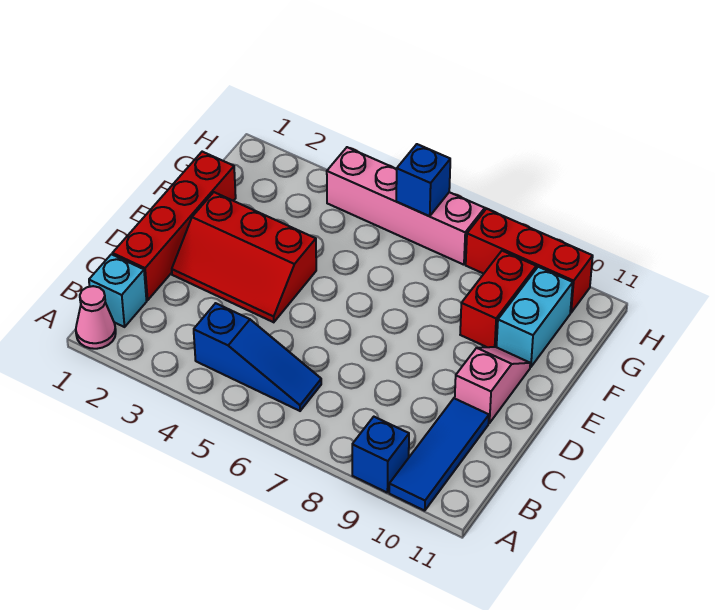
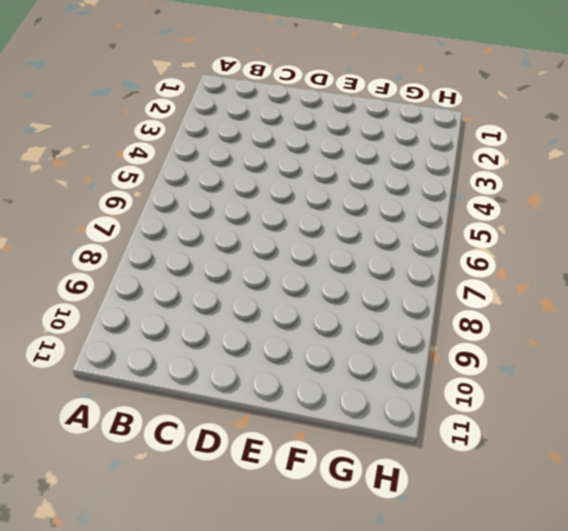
none -> pink cone A1 level 1
none -> blue brick A9 level 1
none -> blue tile A10:C10 level 1

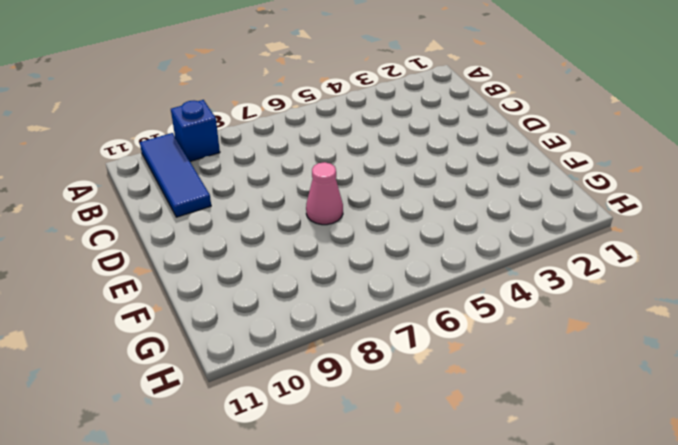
pink cone E7 level 1 -> pink cone A1 level 1
none -> cyan brick B1 level 1
none -> blue slope B4:B6 level 1 top 4
none -> red brick C1:F1 level 1

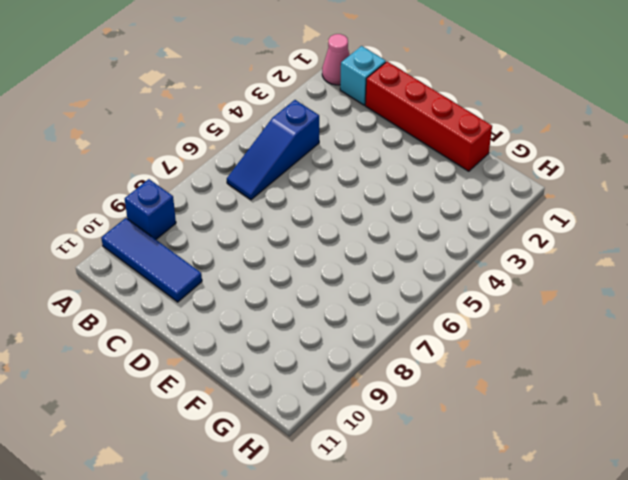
none -> red slope D2:E4 level 1 top E
none -> pink slope D10:E10 level 1 top D
none -> red brick F9:G9 level 1

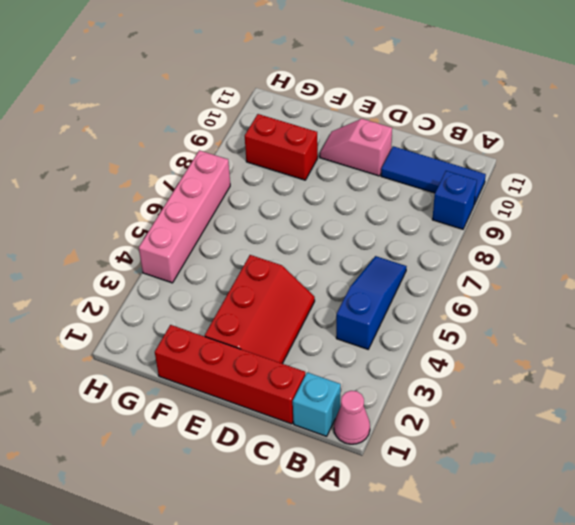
none -> cyan brick F10:G10 level 1
none -> red brick H8:H10 level 1
none -> blue brick H6 level 2

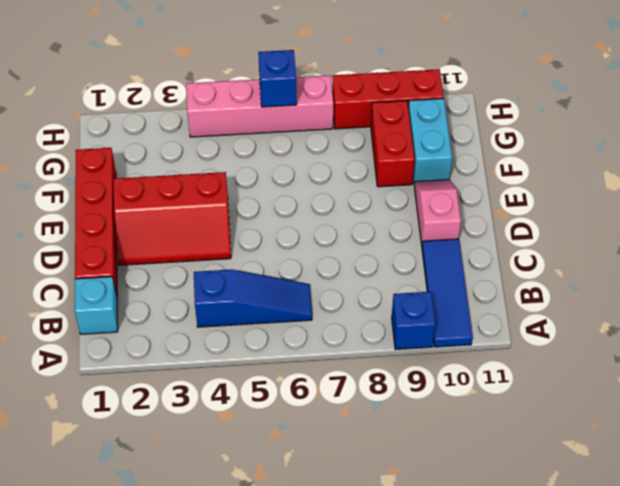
none -> pink cone A1 level 1

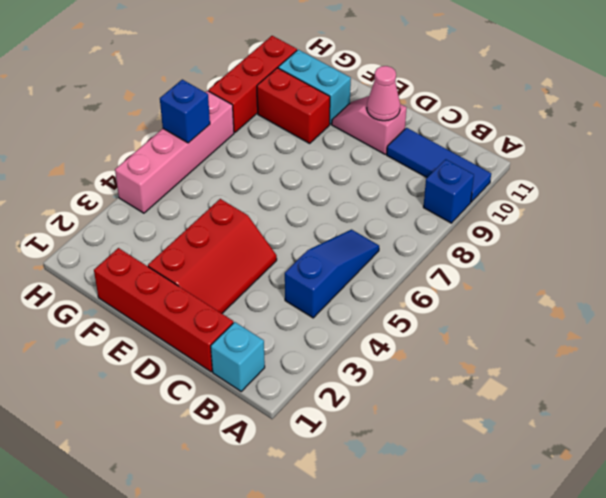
pink cone D10 level 2 -> pink cone A1 level 1

